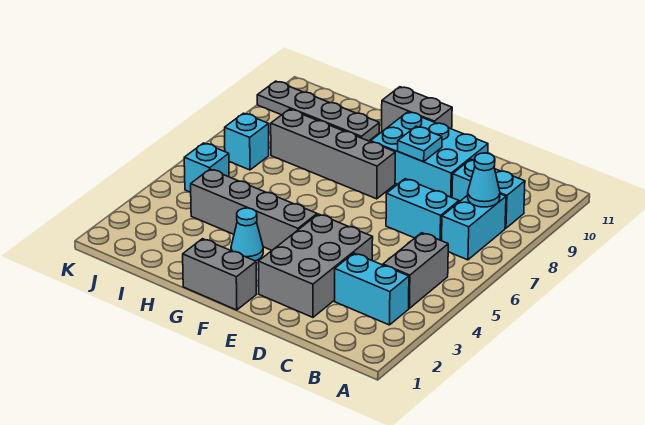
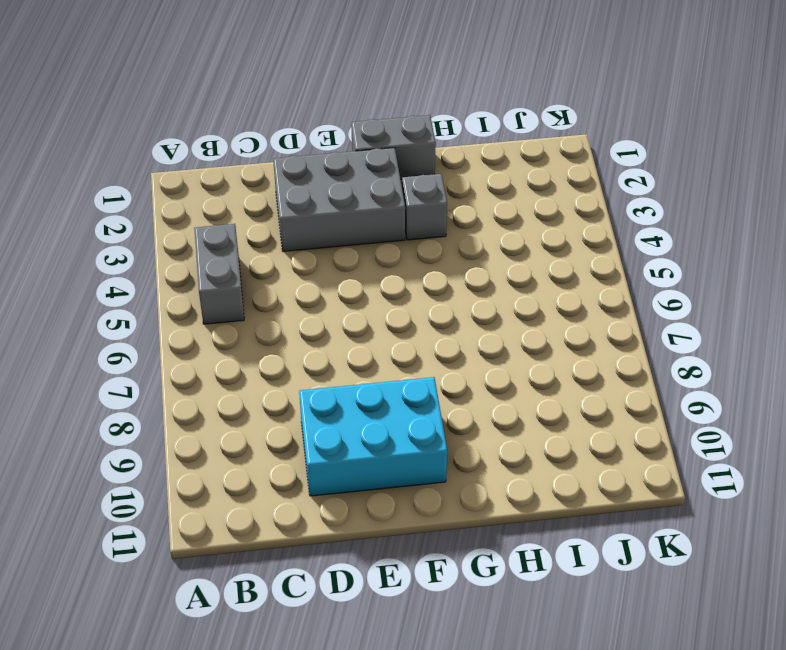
grey brick D2:F3 level 1 -> grey brick D2:E4 level 1
grey brick G3 level 1 -> cyan cone G3 level 1
none -> cyan brick B3:C3 level 1
none -> cyan brick B7:B8 level 1
none -> cyan brick B9:C9 level 1

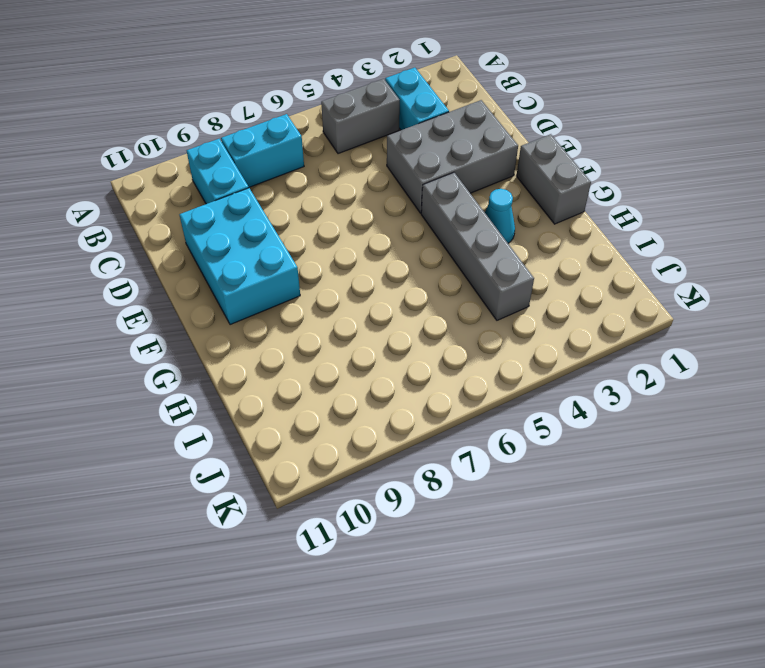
none -> cyan brick C7:D7 level 1
none -> grey brick F8:I8 level 1
none -> grey brick F11:G11 level 1

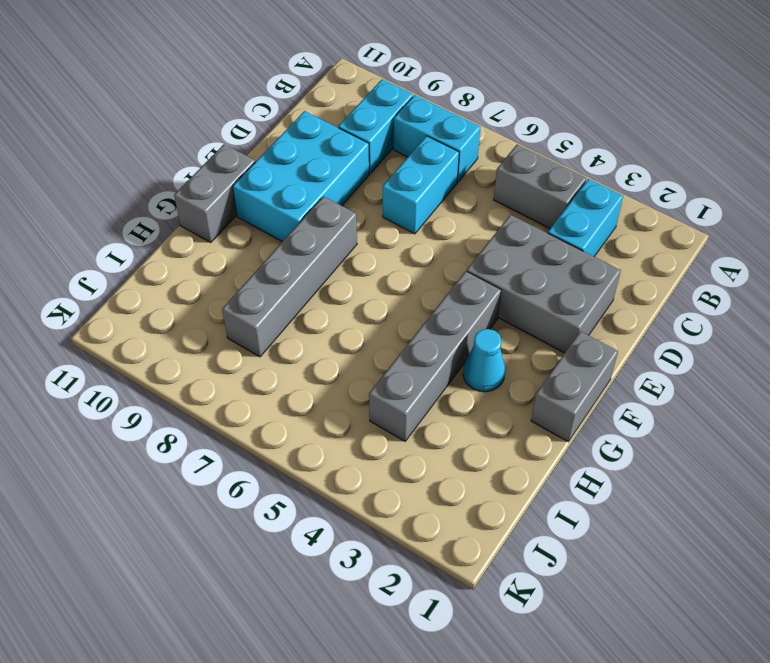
none -> grey plate H10:K10 level 1
none -> cyan brick J5 level 1
none -> cyan brick J7 level 1

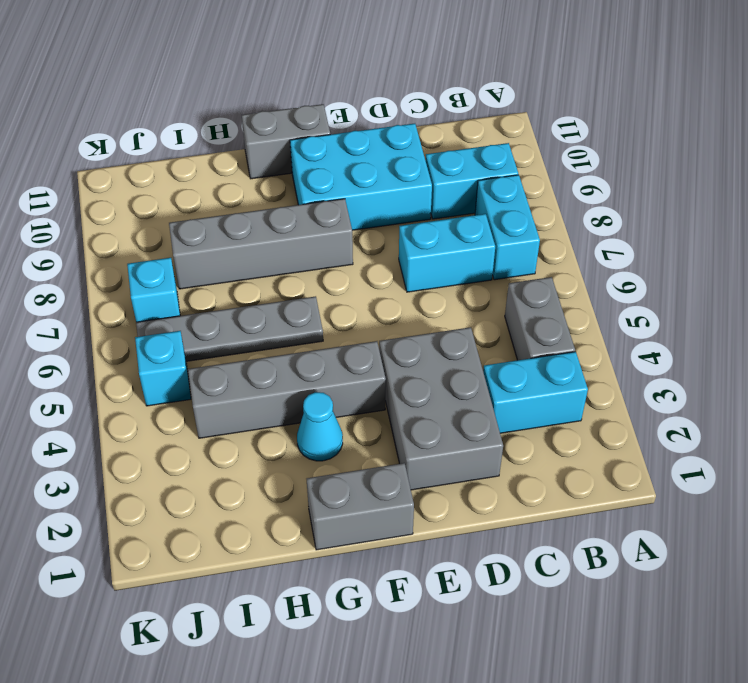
grey plate G6:J6 level 1 -> grey plate H10:K10 level 1
none -> cyan cone B8 level 2
none -> cyan plate E9 level 2

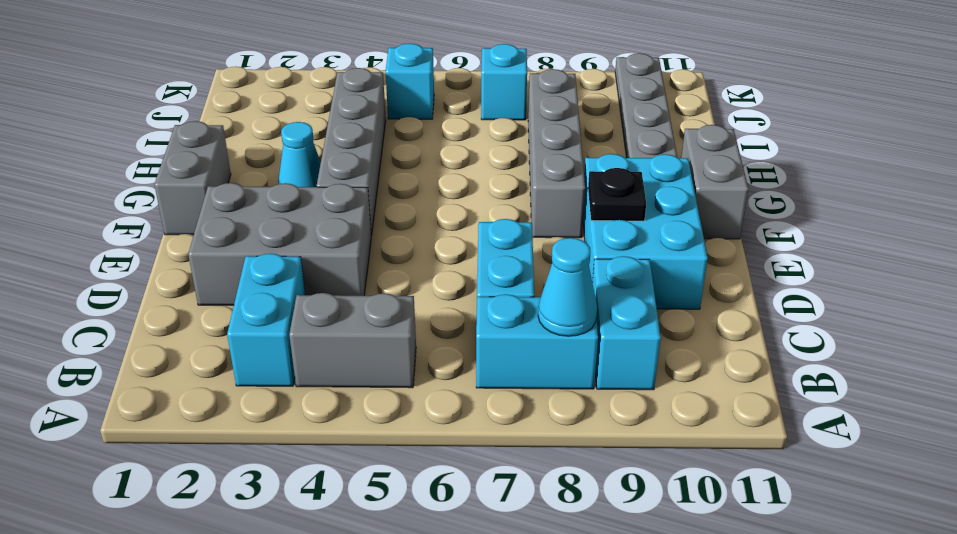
black plate E9 level 2 -> cyan plate E9 level 2

